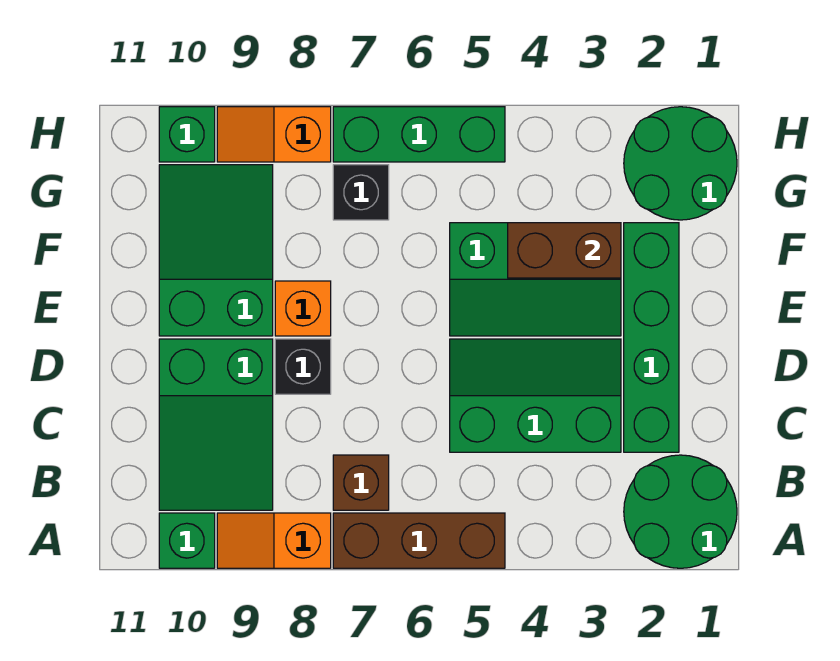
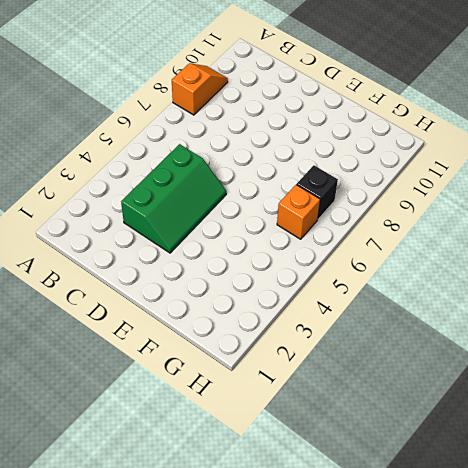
orange brick G6 level 1 -> orange brick E8 level 1
none -> green round brick A1:B2 level 1
none -> brown brick A5:A7 level 1
none -> green brick A10 level 1

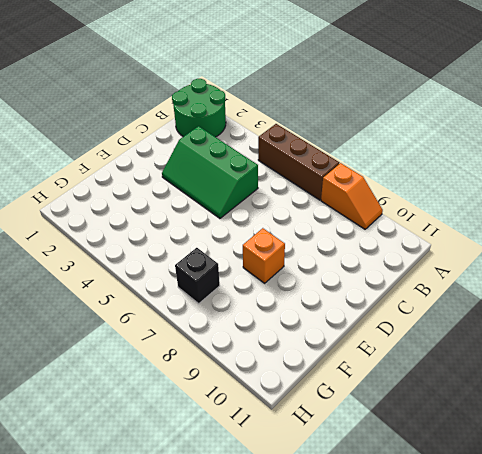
none -> green brick A10 level 1
none -> brown brick B7 level 1
none -> green slope B9:D10 level 1 top D

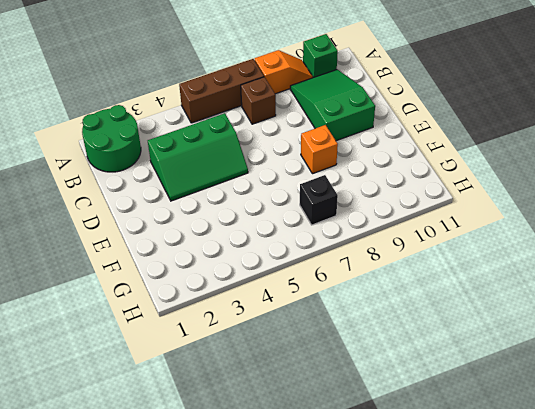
none -> green brick C2:F2 level 1
none -> black brick D8 level 1
none -> green slope E3:F5 level 1 top F

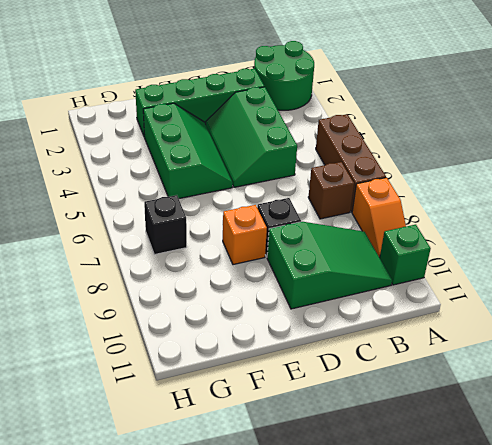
none -> green slope E9:G10 level 1 top E
none -> green round brick G1:H2 level 1
none -> green brick H5:H7 level 1

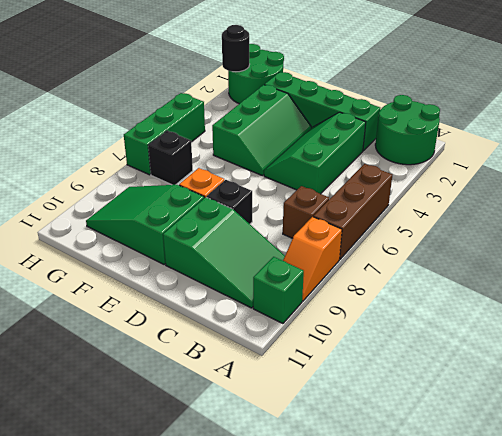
black round brick H2 level 2 -> none
none -> orange slope H8:H9 level 1 top 8
none -> green brick H10 level 1
none -> brown brick F3:F4 level 2

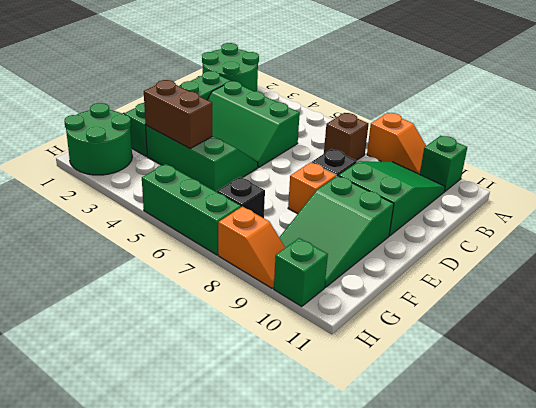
none -> brown brick A5:A7 level 1

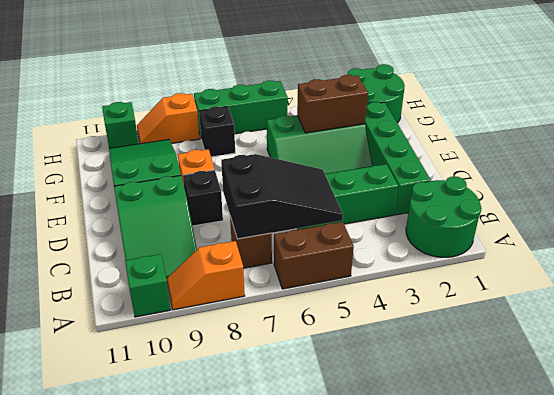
brown brick A5:A6 level 1 -> brown brick A5:A7 level 1
black slope B5:C7 level 2 top 7 -> none

